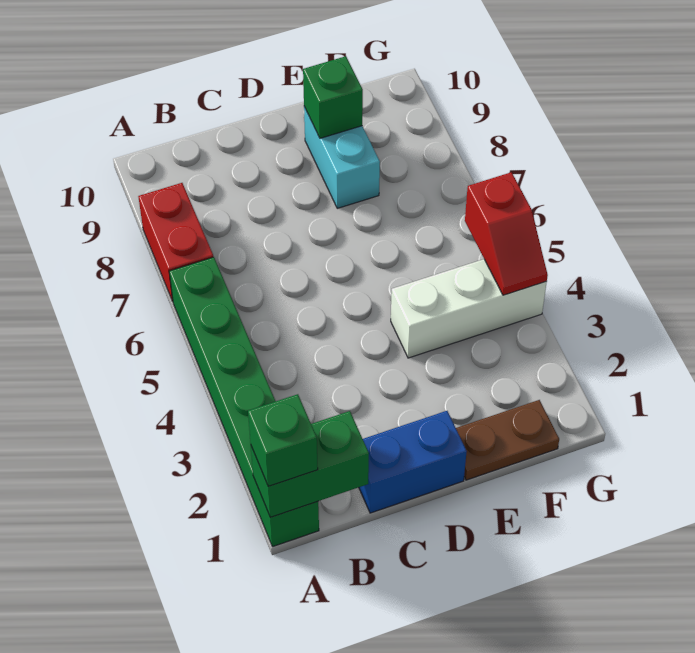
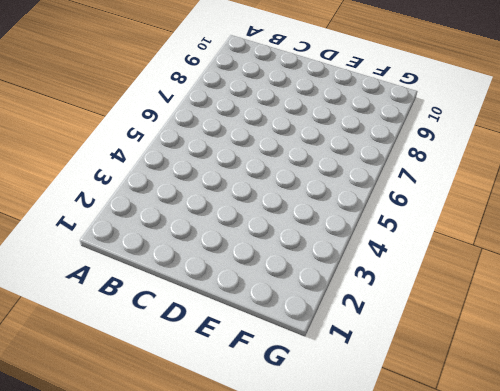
none -> green brick A1:A6 level 1
none -> red brick A7:A8 level 1

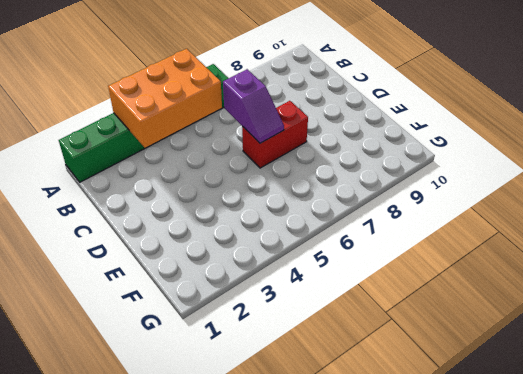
orange brick A3:B5 level 2 -> none
purple slope C6:D6 level 2 top C -> none
red brick D6:D7 level 1 -> red brick A7:A8 level 1
none -> blue brick C1:D1 level 1
none -> brown plate E1:F1 level 1

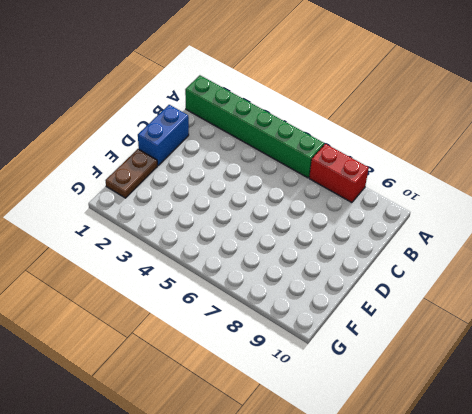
none -> white brick E4:G4 level 1
none -> cyan brick E8:E9 level 1

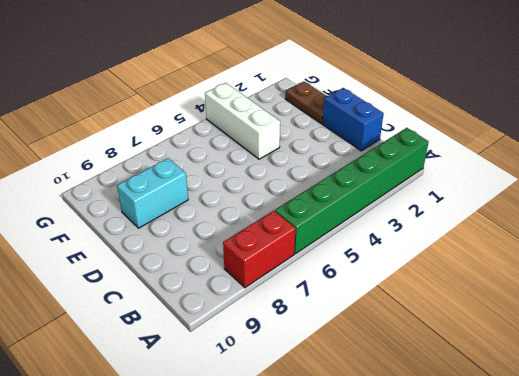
none -> green brick A1:B1 level 2
none -> green brick E9 level 2

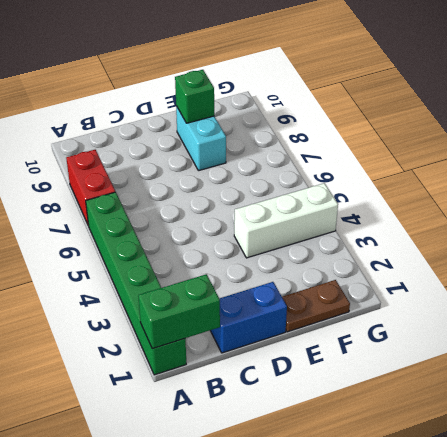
none -> red slope G4:G5 level 2 top 5
none -> green brick A1 level 3

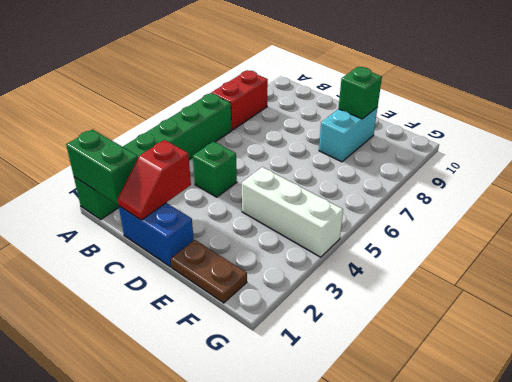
red slope C1:C2 level 2 top 2 -> red slope G4:G5 level 2 top 5
green brick C4 level 1 -> green brick A1 level 3

